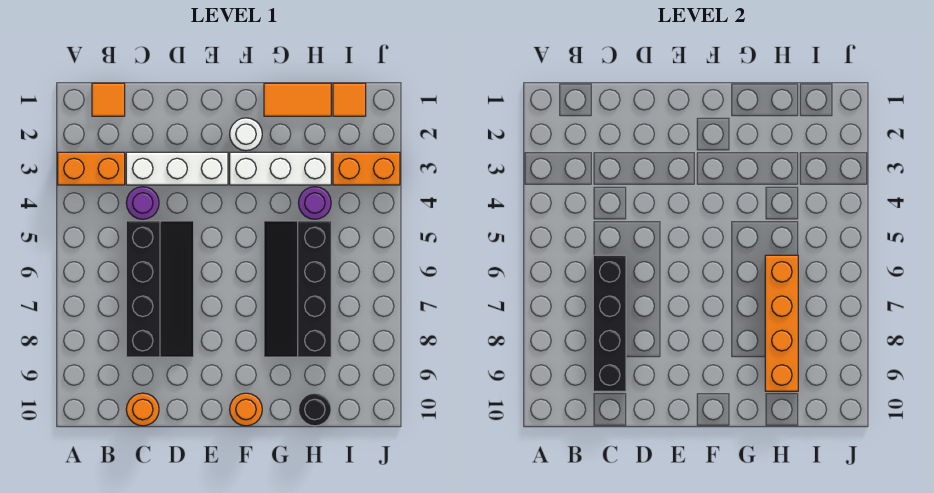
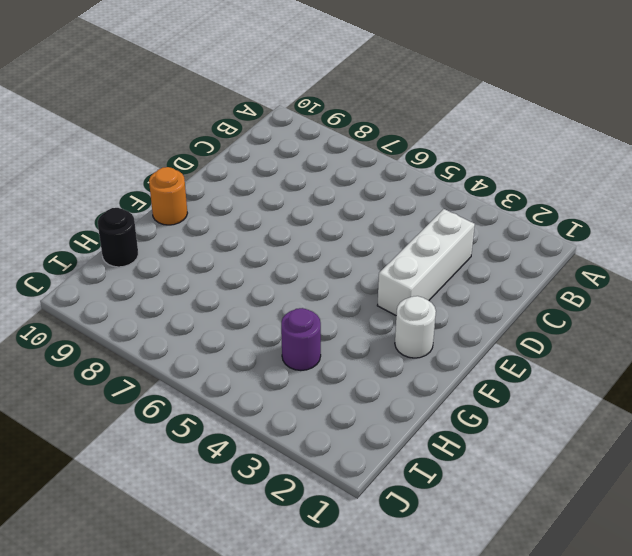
none -> orange brick A3:B3 level 1
none -> orange tile B1 level 1
none -> purple round brick C4 level 1

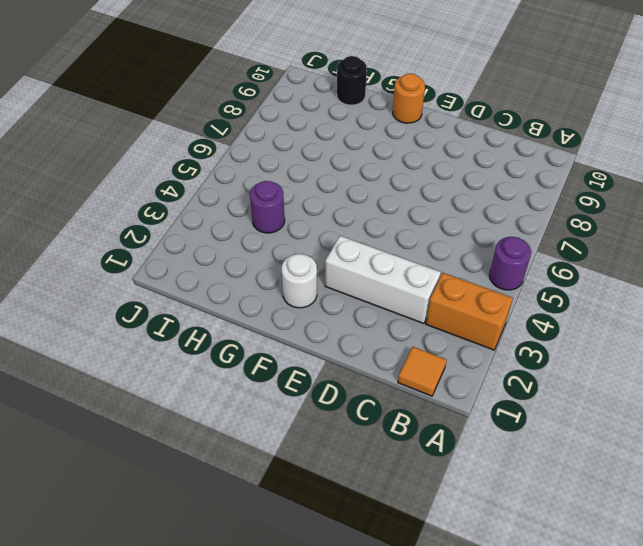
purple round brick A5 level 1 -> purple round brick C4 level 1
none -> black slope C5:D8 level 1 top C
none -> orange round brick C10 level 1
none -> white brick F3:H3 level 1

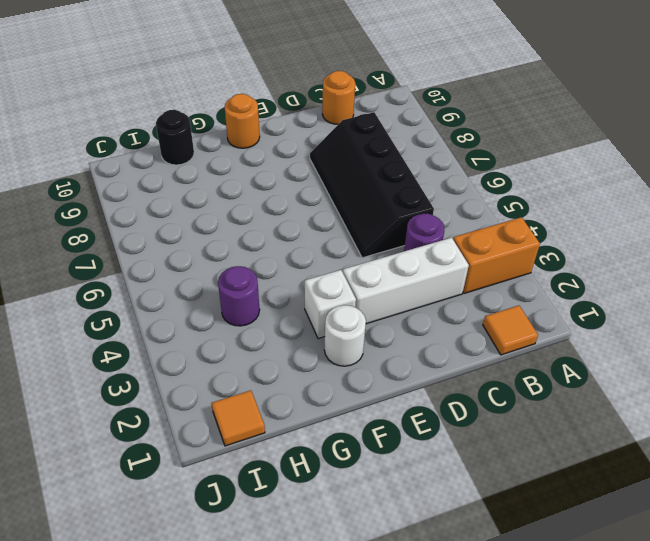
white brick F3 level 1 -> white brick F3:H3 level 1
none -> orange tile G1:H1 level 1
none -> black slope G5:H8 level 1 top H
none -> orange brick I3:J3 level 1

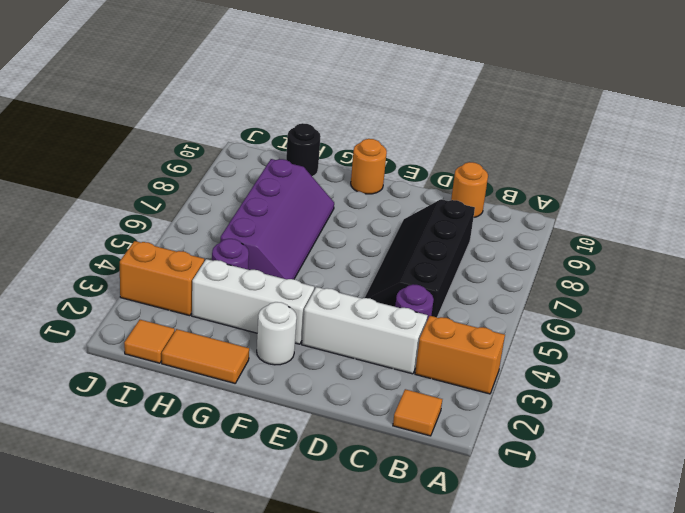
purple slope G5:H8 level 1 top H -> black slope G5:H8 level 1 top H
none -> black brick C6:C9 level 2
none -> orange brick H6:H9 level 2

